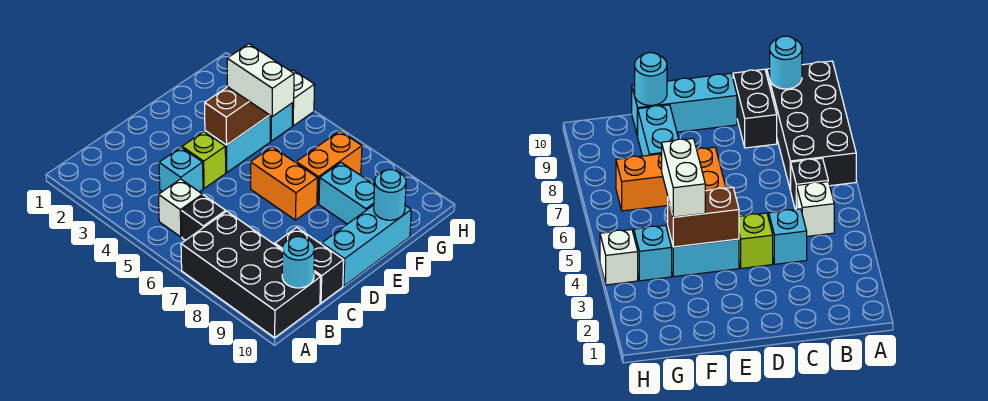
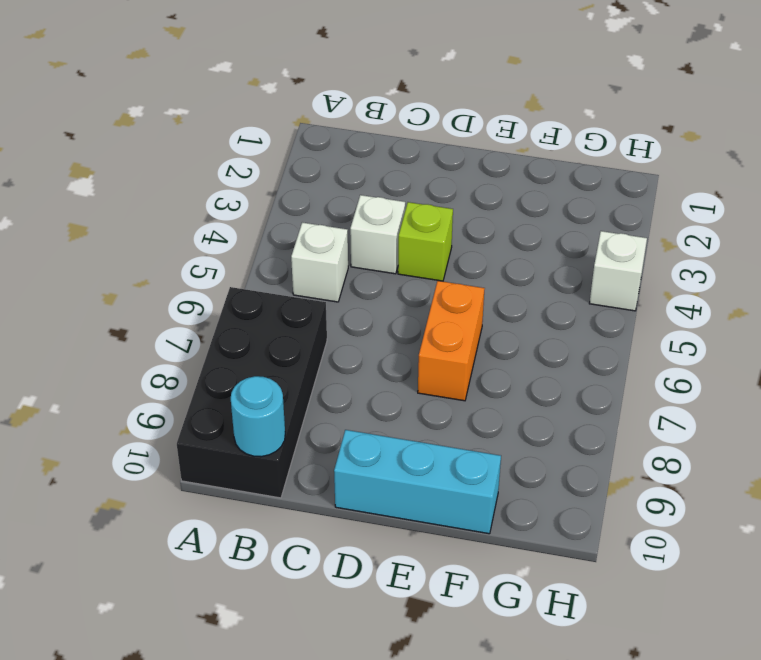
white brick C4 level 1 -> cyan brick C4 level 1
none -> black brick B6 level 1
none -> black brick C9:C10 level 1
none -> cyan brick E4:F4 level 1

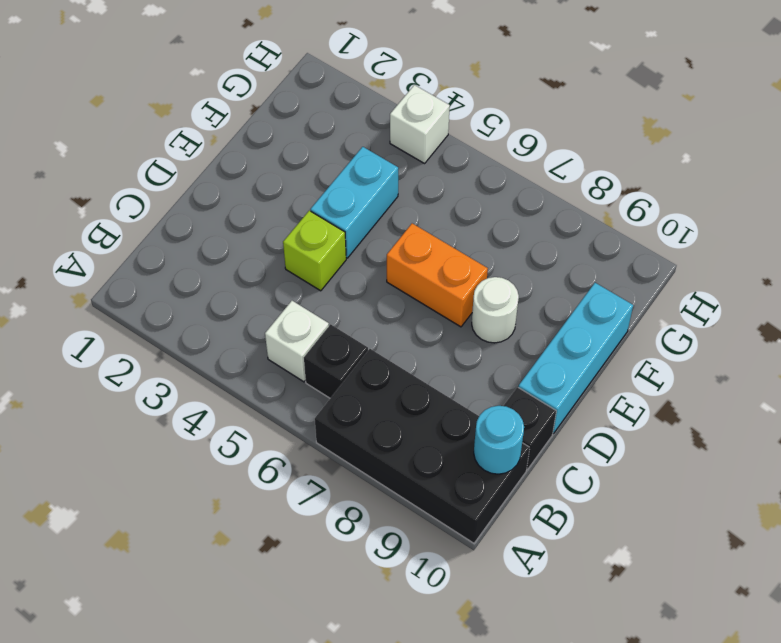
black brick C10 level 1 -> black brick C9:C10 level 1
white round brick E8 level 1 -> none
none -> cyan brick C4 level 1
none -> orange brick F7:G7 level 1
none -> cyan brick F8:F9 level 1

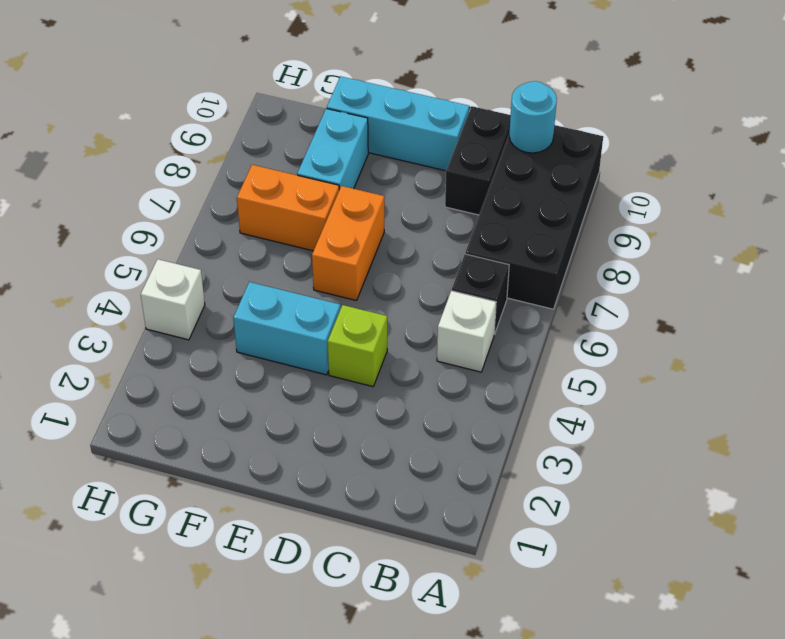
none -> cyan brick C4 level 1
none -> cyan brick G4 level 1
none -> brown brick E4:F4 level 2

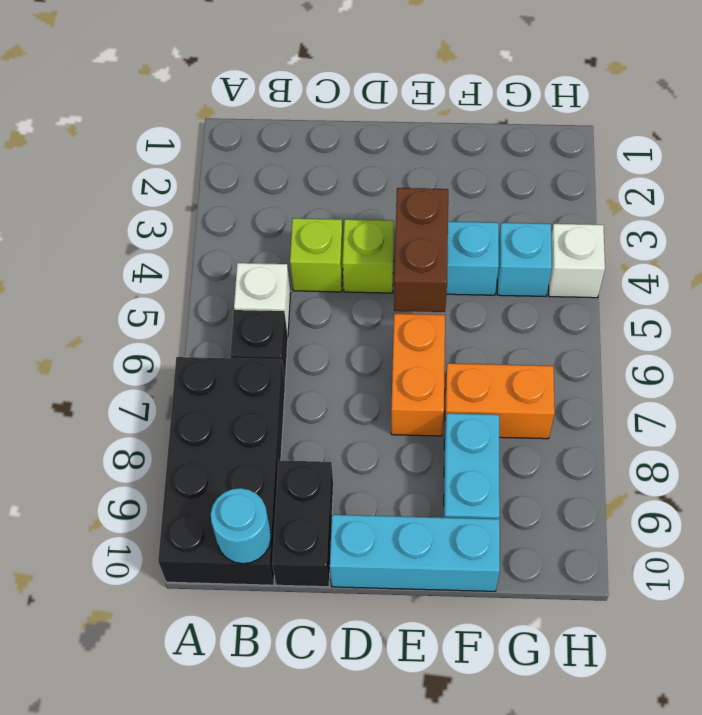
lime brick C4 level 1 -> cyan brick C4 level 1
brown brick E4:E5 level 2 -> brown brick E4:F4 level 2
none -> cyan round brick F10 level 2
none -> white brick F4:F5 level 3

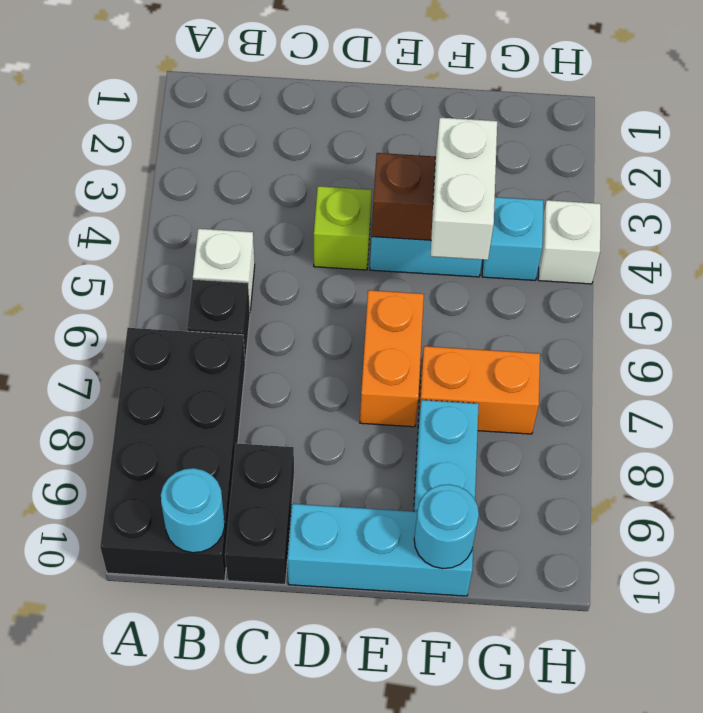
none -> cyan brick C4 level 1

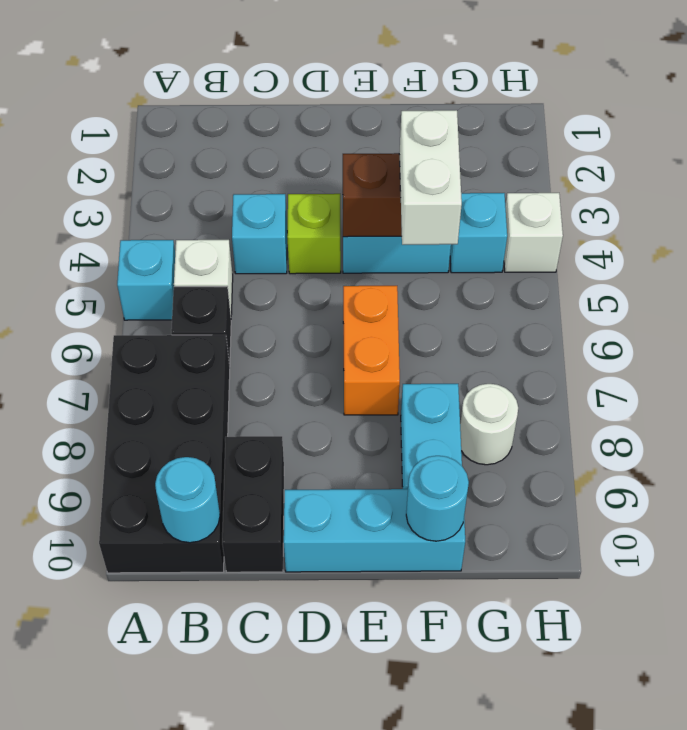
cyan brick A5 level 1 -> none
white round brick G8 level 1 -> none
none -> orange brick F7:G7 level 1

